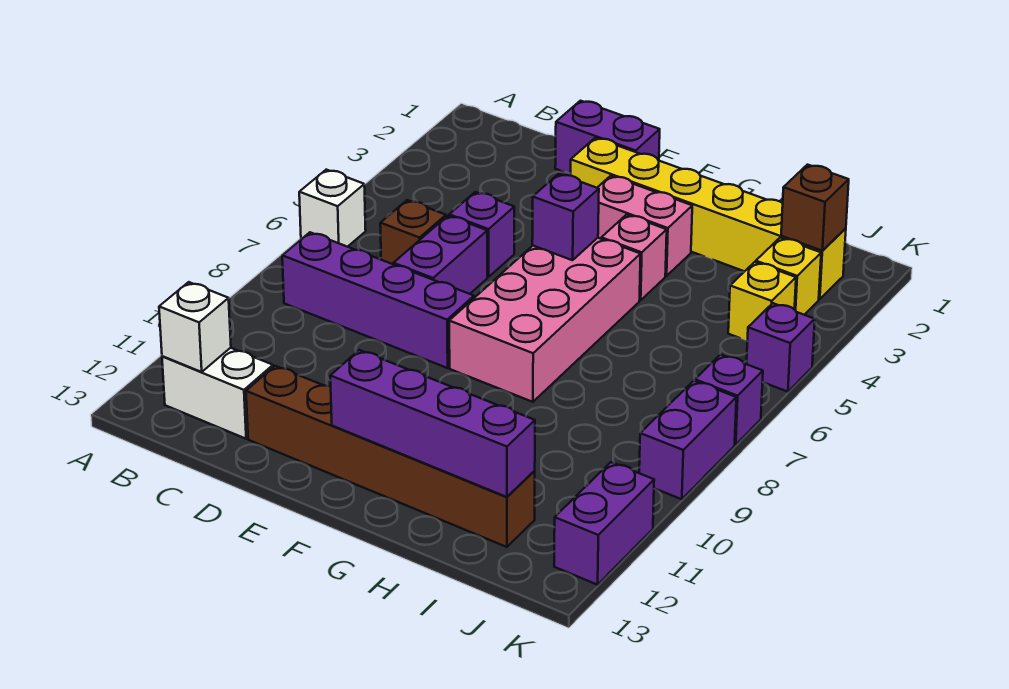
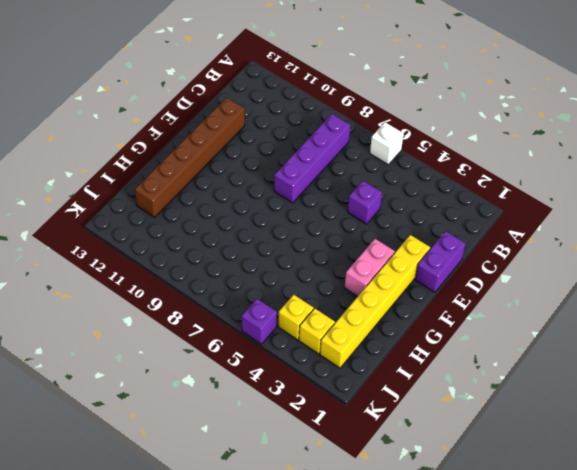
none -> white brick B12:C12 level 1
none -> brown brick C6 level 1
none -> purple brick D6:D7 level 1

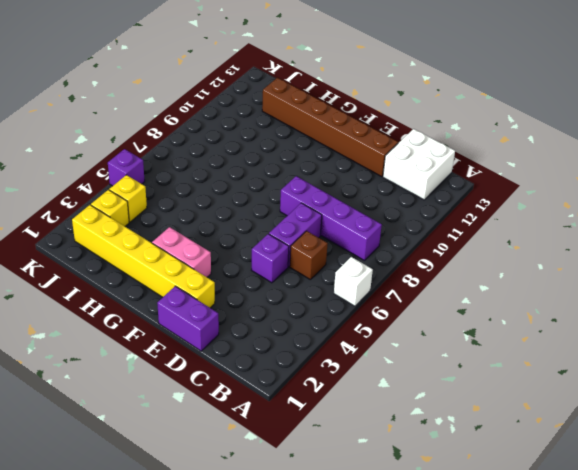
white brick B12:C13 level 1 -> white brick B12:C12 level 1
none -> pink brick F5:G8 level 1
none -> pink brick G4 level 1
none -> purple brick K7 level 1

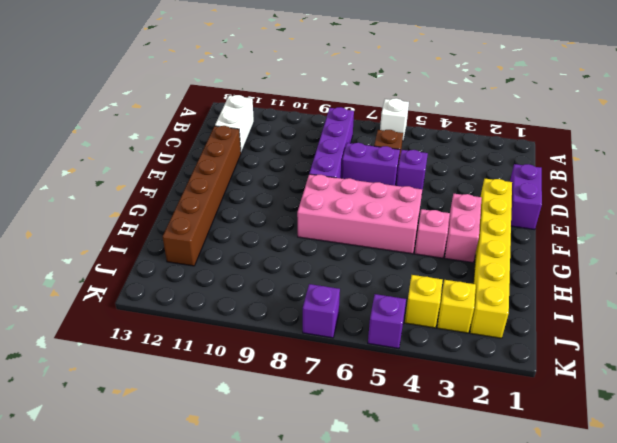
none -> purple brick K8:K9 level 1
none -> purple brick K11:K12 level 1
none -> white brick B12 level 2

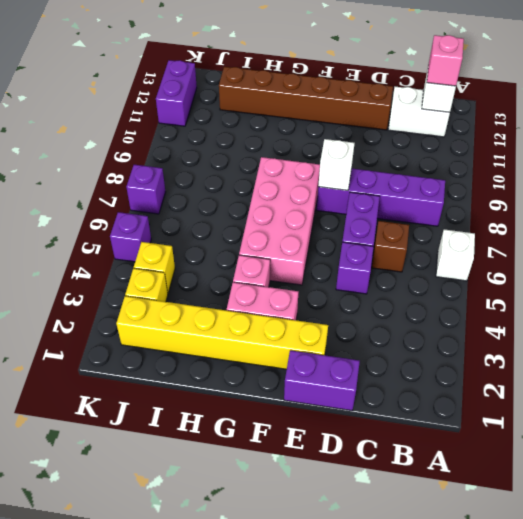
pink brick B12 level 3 -> none
white brick E8 level 2 -> none
none -> purple brick K8:K9 level 1
none -> purple brick F5 level 2
none -> purple brick F12:I12 level 2

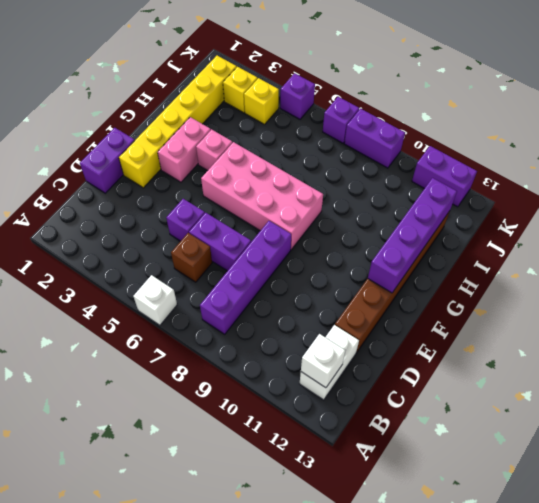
none -> purple brick F5 level 2
none -> brown brick J2 level 2

